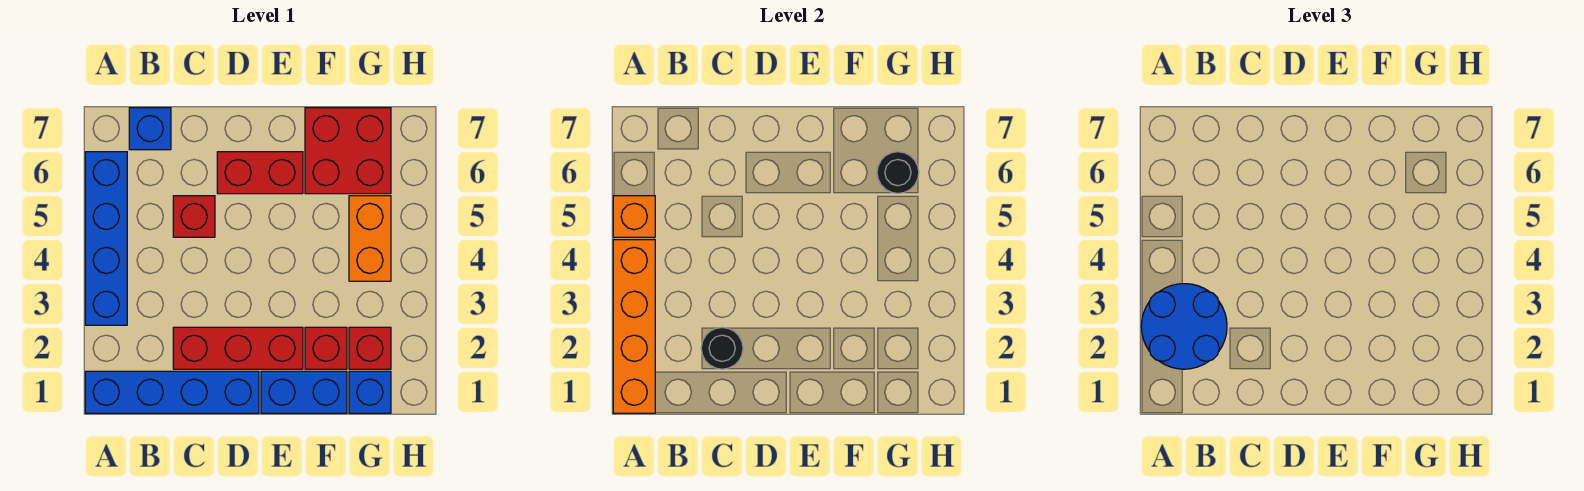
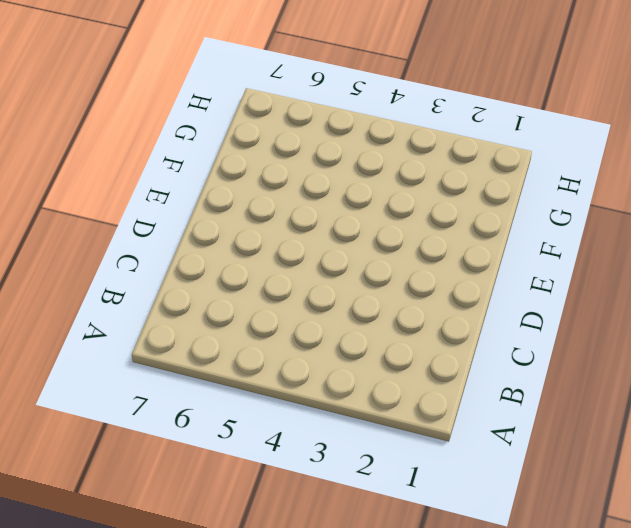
none -> blue brick A1:D1 level 1
none -> blue brick A3:A6 level 1
none -> blue brick B7 level 1

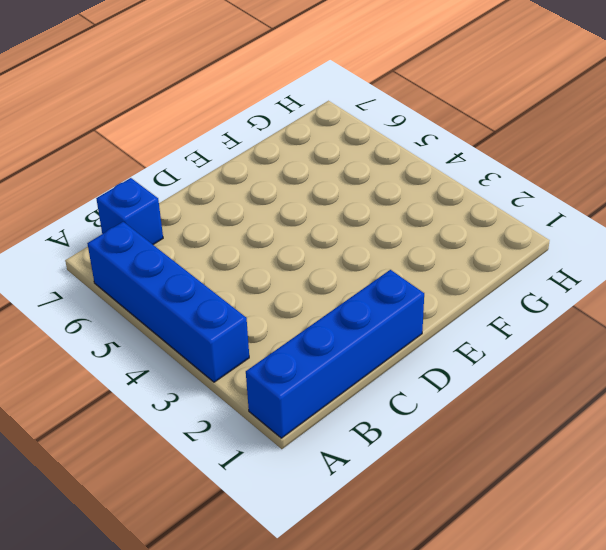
none -> red brick C2:E2 level 1
none -> red brick C5 level 1
none -> red brick D6:E6 level 1

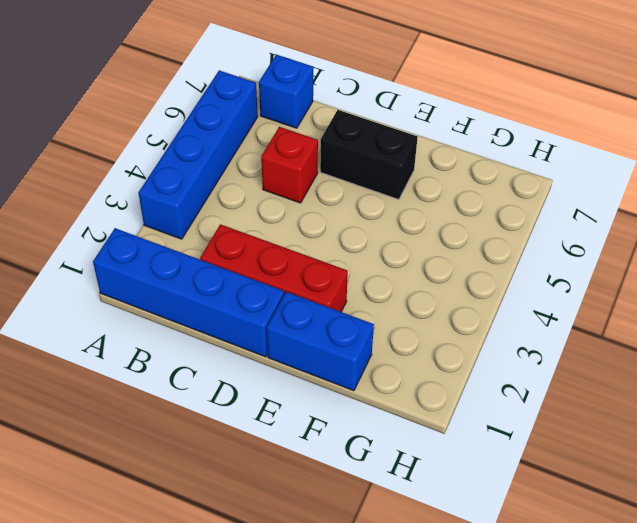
black brick D6:E6 level 1 -> red brick D6:E6 level 1
none -> red brick F2 level 1
none -> red brick F6:G7 level 1
none -> blue brick G1 level 1

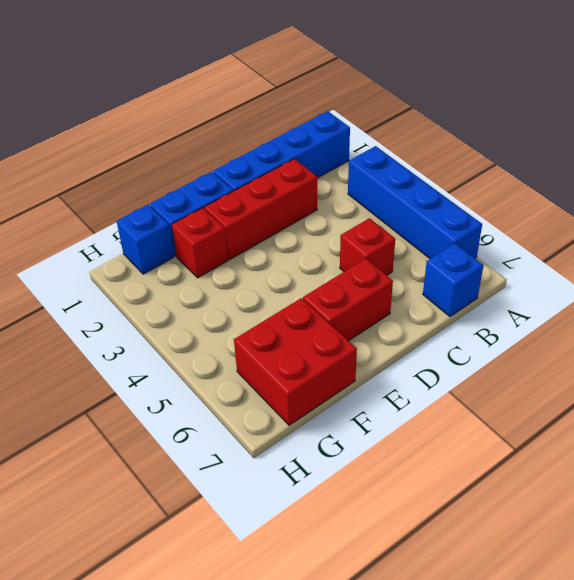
none -> red brick G2 level 1
none -> orange brick G4:G5 level 1
none -> orange brick A1:A4 level 2

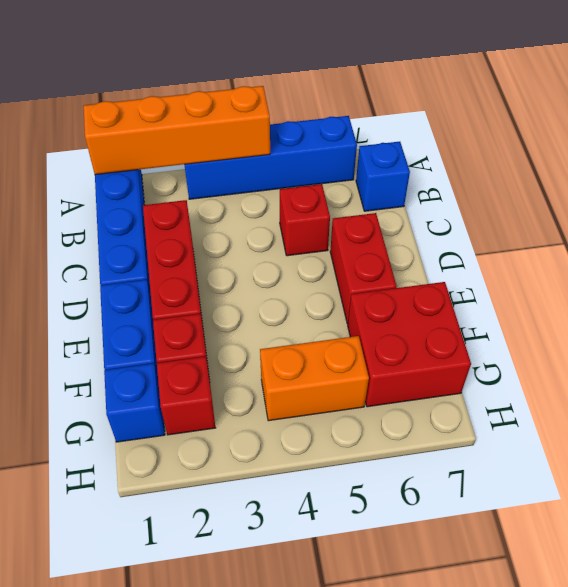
none -> orange brick A5 level 2
none -> black round brick C2 level 2
none -> black round brick G6 level 2

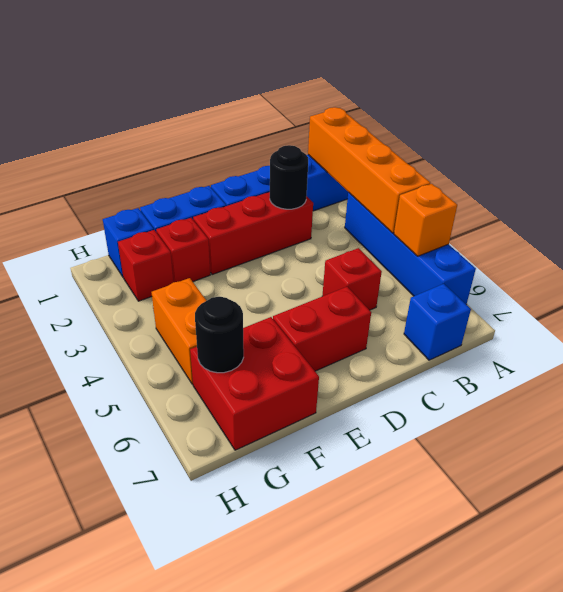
none -> blue round brick A2:B3 level 3

